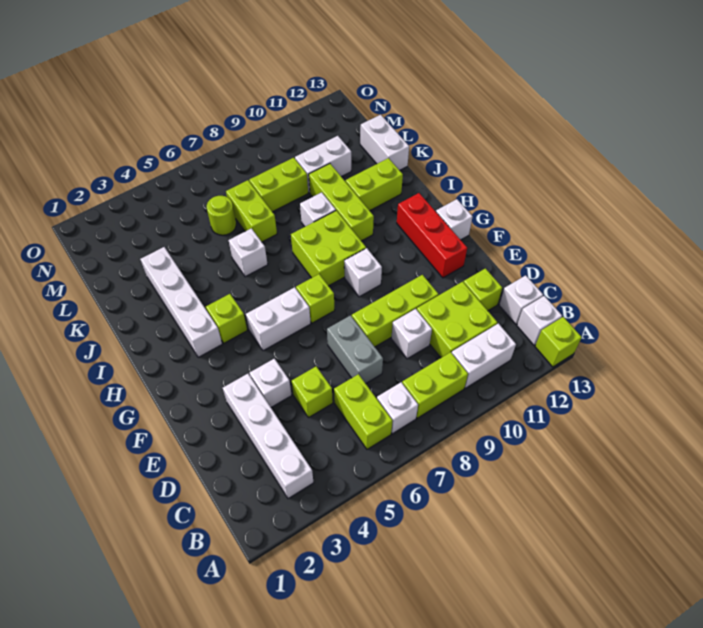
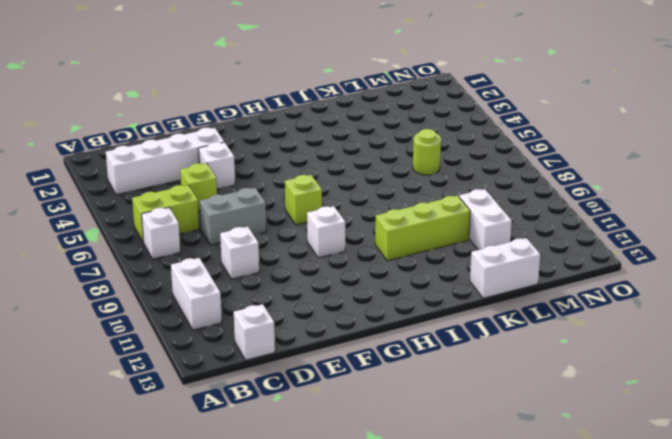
none -> lime brick A13 level 1
none -> lime brick B8:B9 level 1
none -> white brick B13 level 1
none -> lime brick C10:D11 level 1

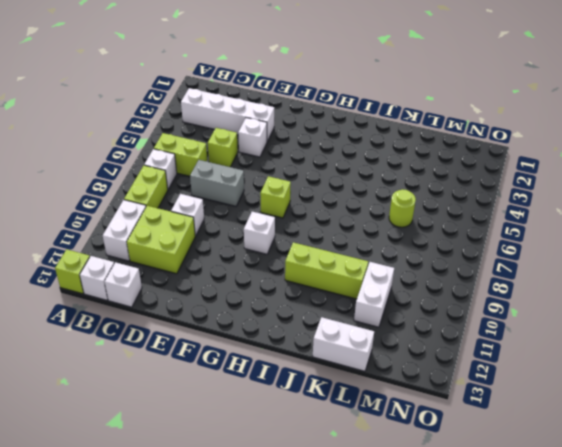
none -> lime brick D12 level 1
none -> lime brick E8:E10 level 1
none -> red brick F12:H12 level 1
none -> white brick G5:G6 level 1

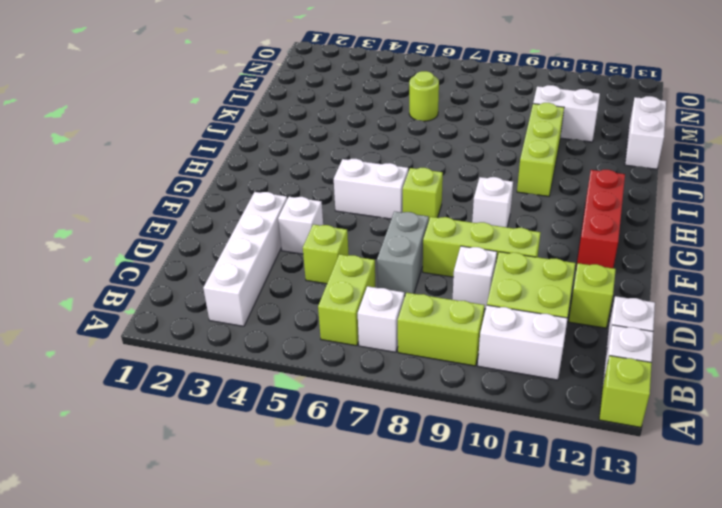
none -> white brick G13 level 1
none -> white brick H3:K3 level 1
none -> lime brick H4 level 1
none -> lime brick H8:I9 level 1

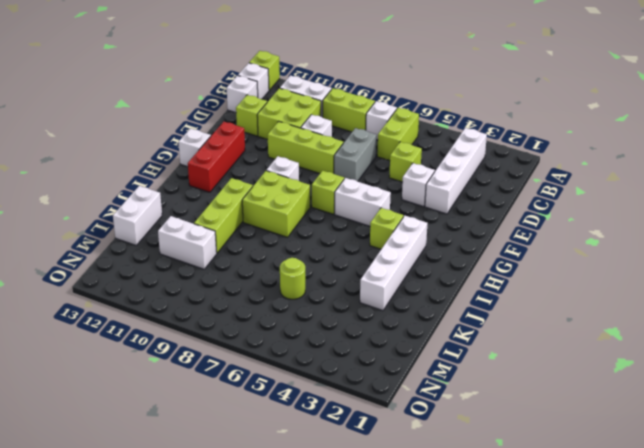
none -> white brick J6 level 1
none -> white brick J9 level 1
none -> lime brick J11:J12 level 1
none -> lime brick K7:L7 level 1

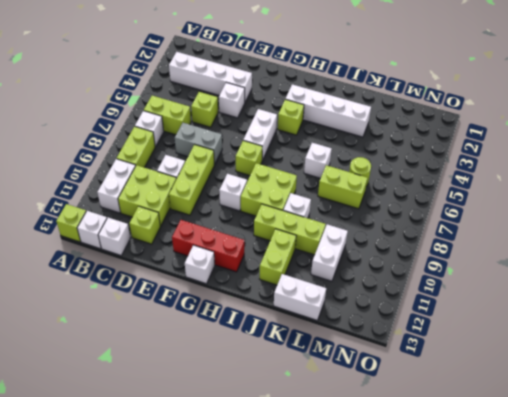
none -> lime brick L8:L9 level 1

